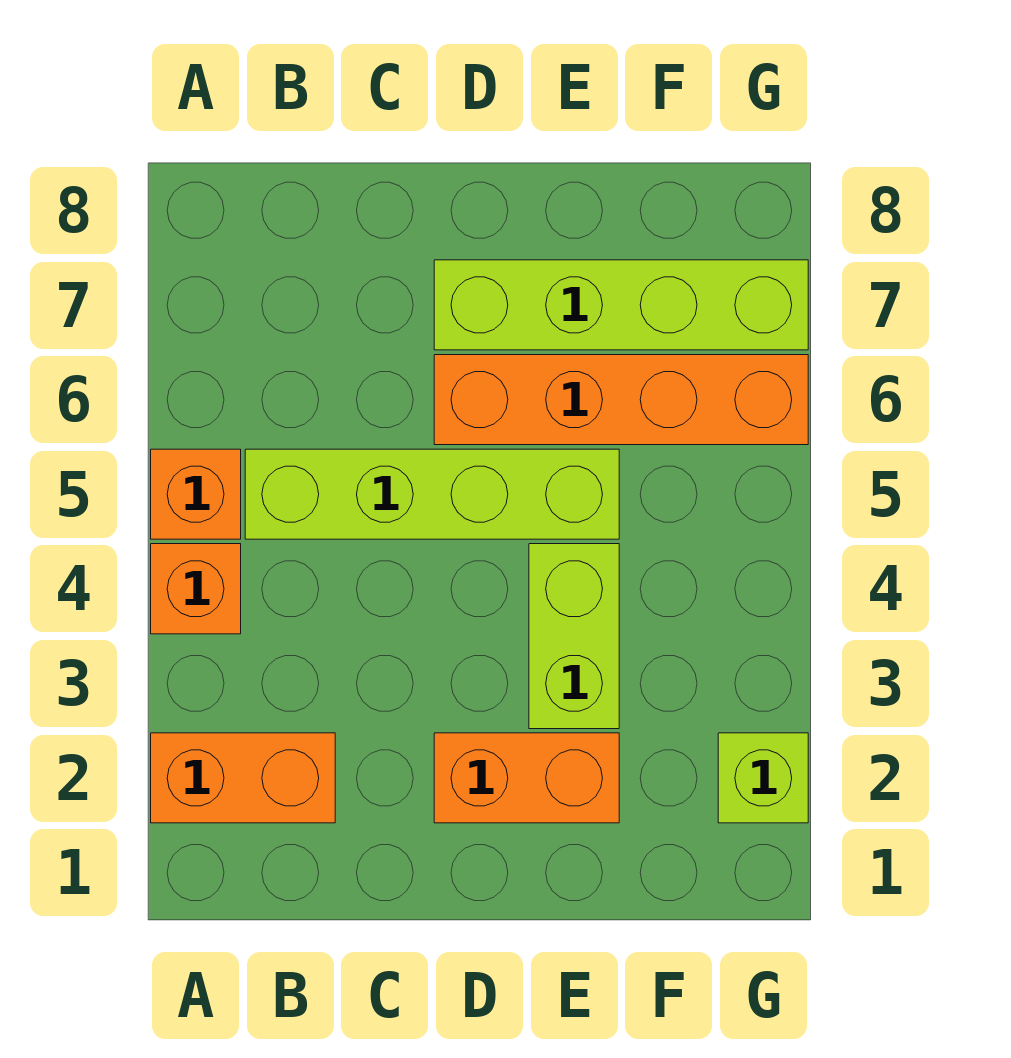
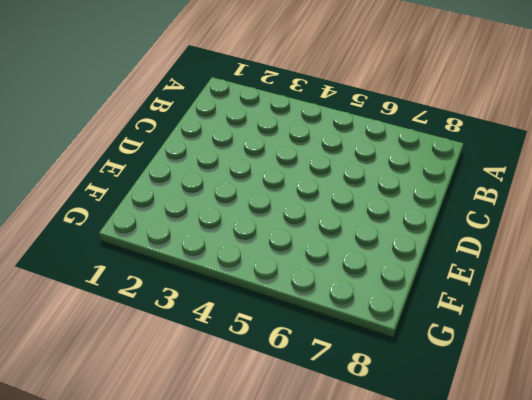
none -> orange brick A2:B2 level 1
none -> orange brick A4 level 1

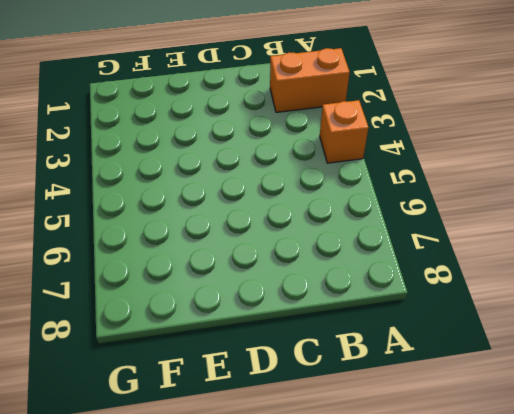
none -> orange brick A5 level 1
none -> lime brick B5:E5 level 1

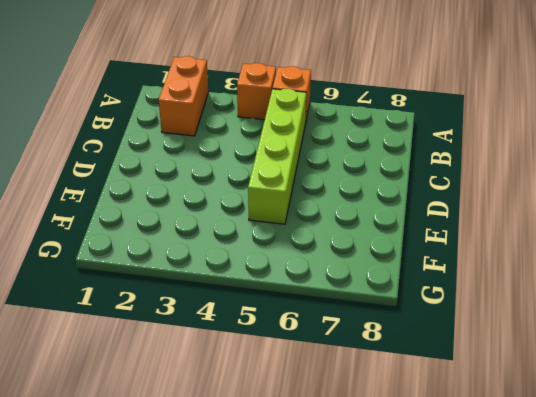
none -> orange brick D2:E2 level 1
none -> orange brick D6:G6 level 1

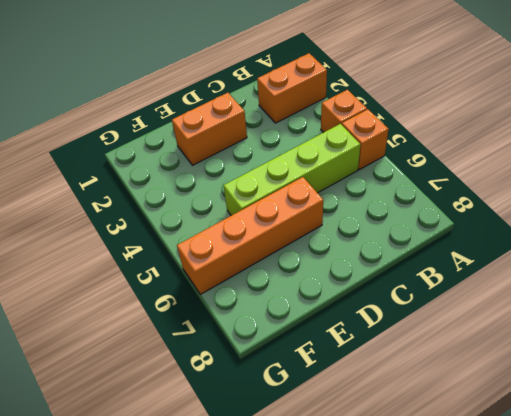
none -> lime brick D7:G7 level 1
none -> lime brick E3:E4 level 1

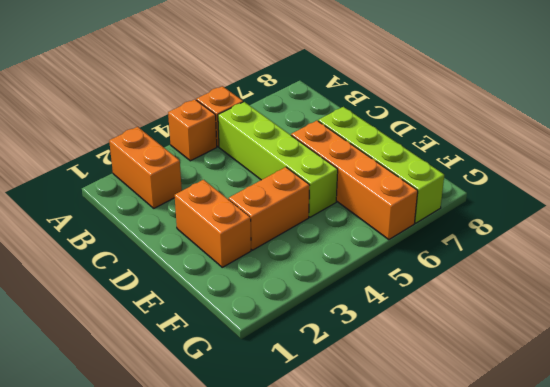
orange brick E3:E4 level 1 -> lime brick E3:E4 level 1
none -> lime brick G2 level 1

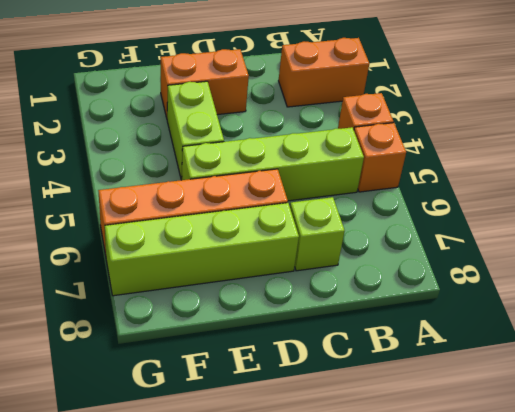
lime brick C7 level 1 -> lime brick G2 level 1

